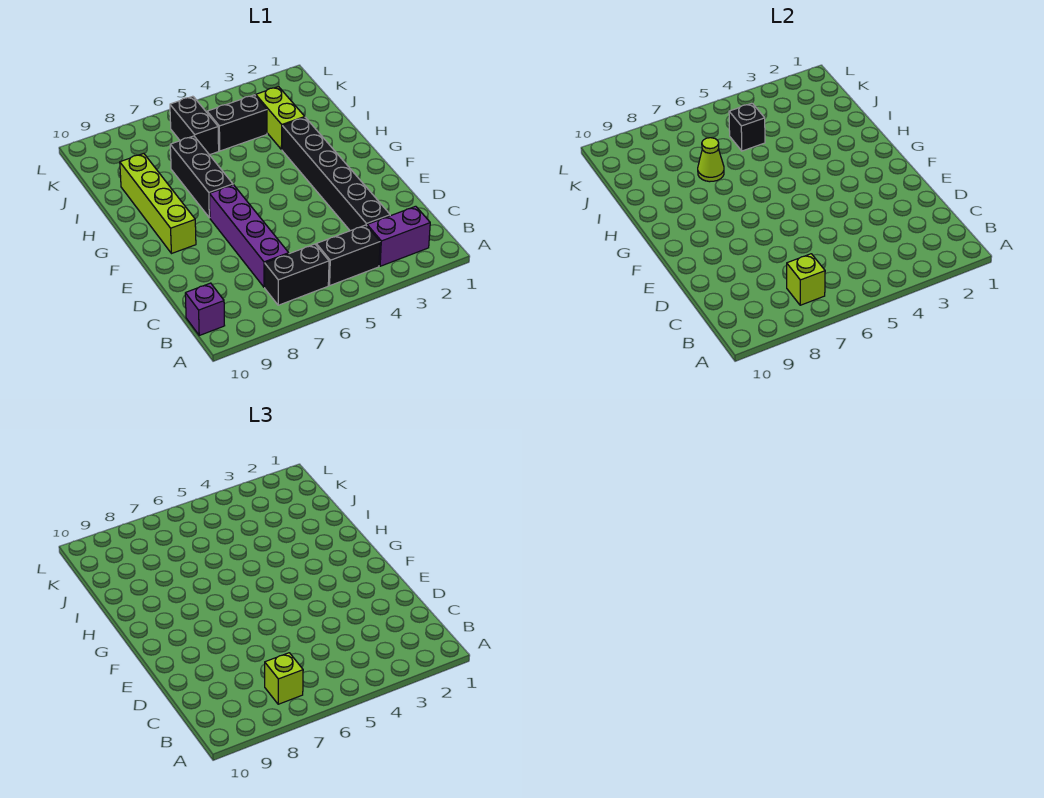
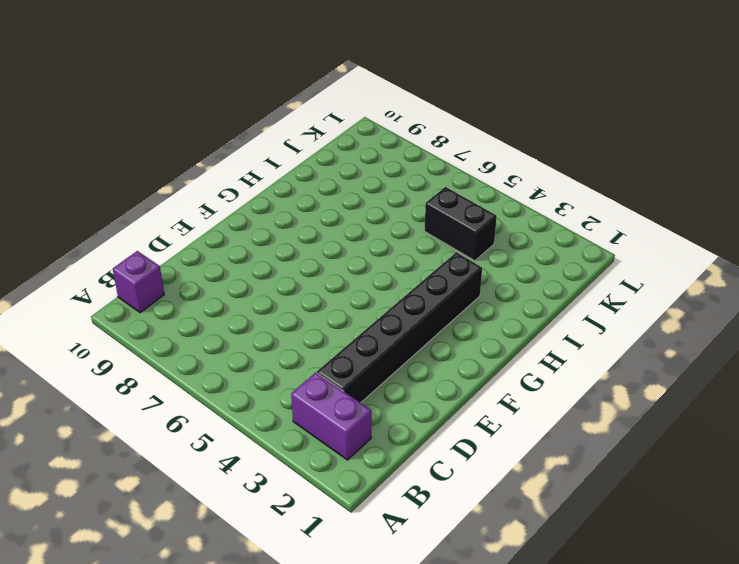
none -> black brick B4:B5 level 1
none -> black brick B6:B7 level 1
none -> purple brick C7:F7 level 1

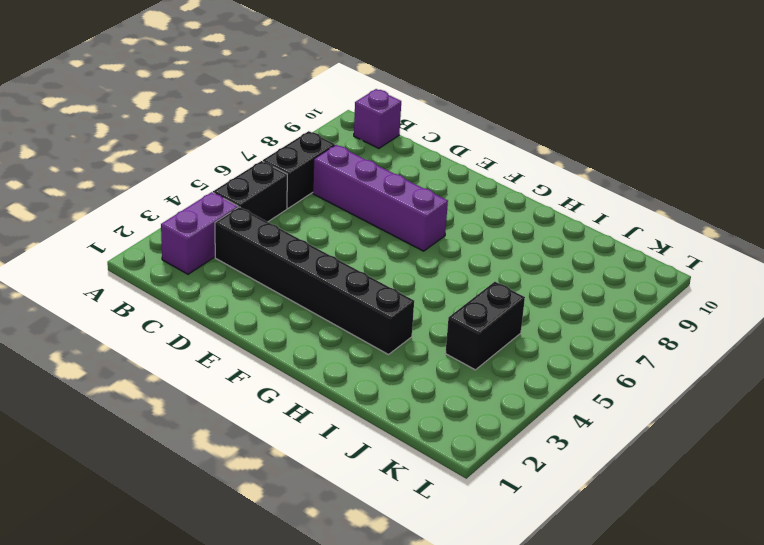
none -> lime brick F9:I9 level 1
none -> black brick G7:I7 level 1
none -> lime brick I3:J3 level 1

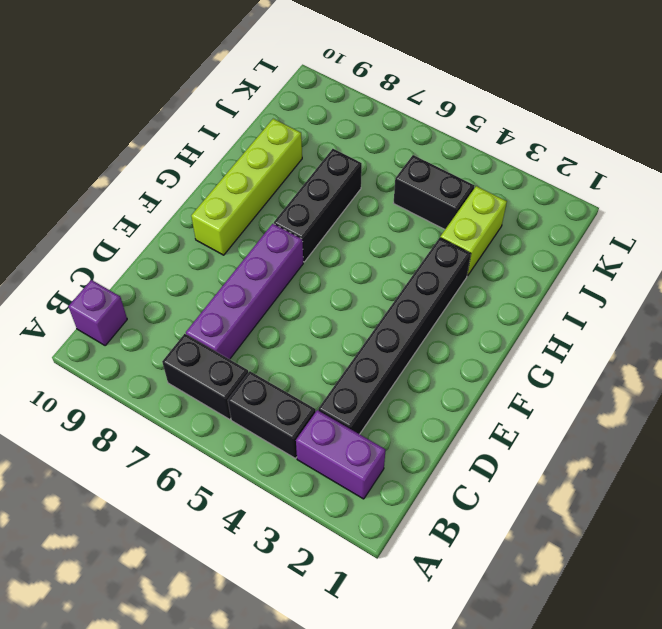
none -> black brick J6:K6 level 1
none -> lime brick B7 level 2
none -> lime cone I7 level 2

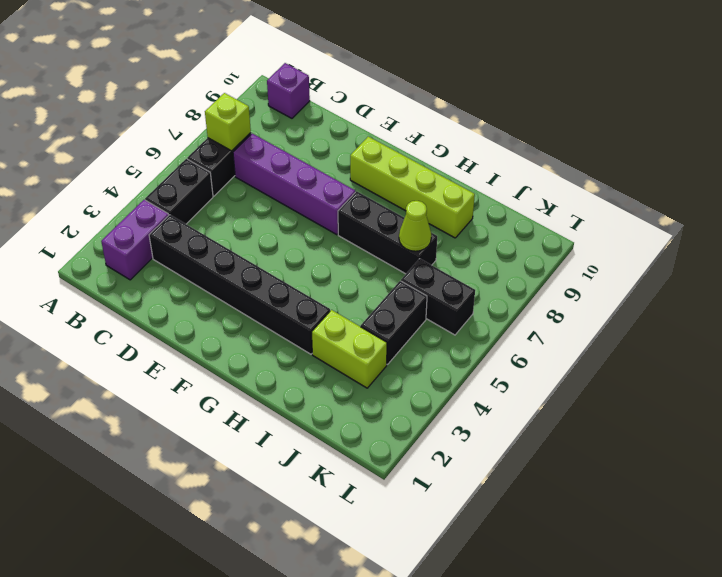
none -> black brick J5 level 2
none -> lime brick B7 level 3

